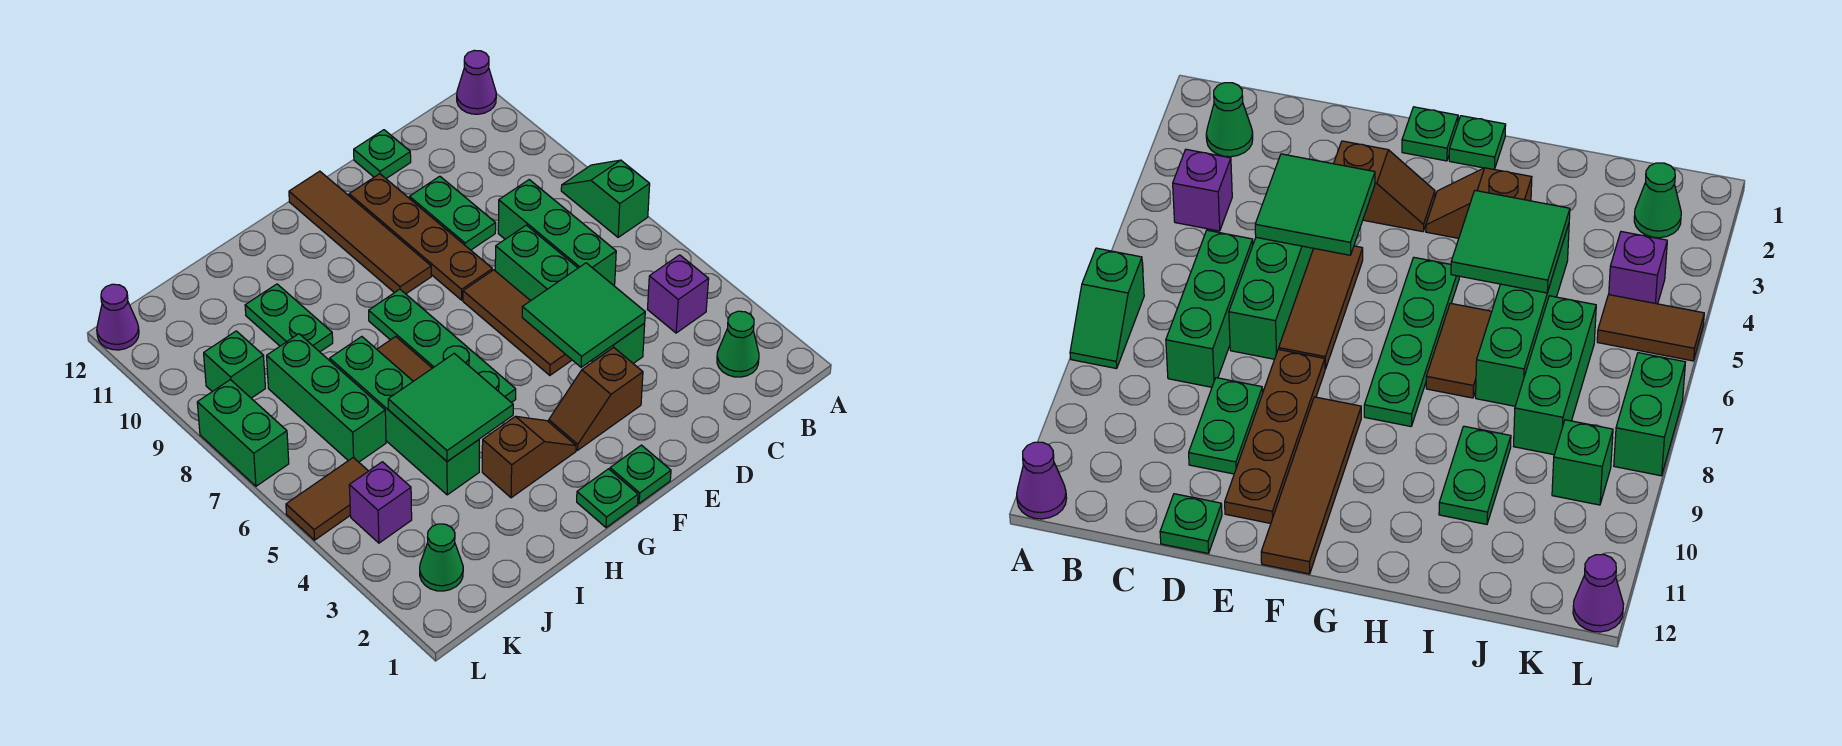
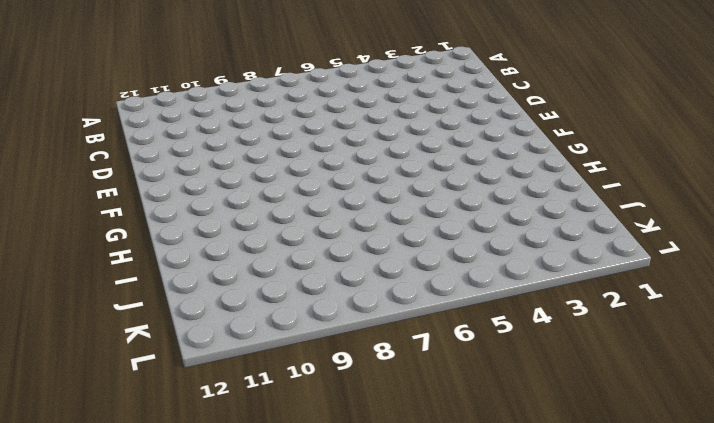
none -> green slope A7:A8 level 1 top 7
none -> purple cone A12 level 1
none -> green cone B2 level 1

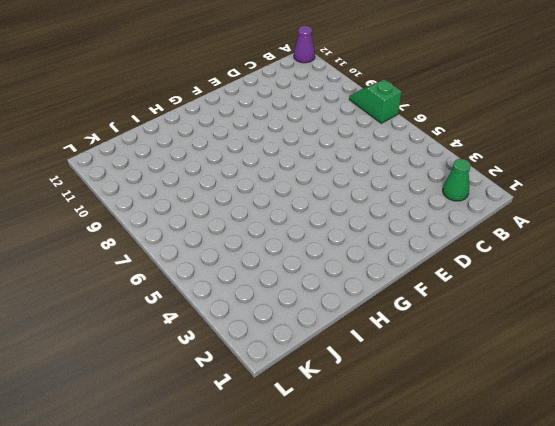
none -> purple brick B4 level 1
none -> green brick C6:C8 level 1
none -> green brick D4:D7 level 1

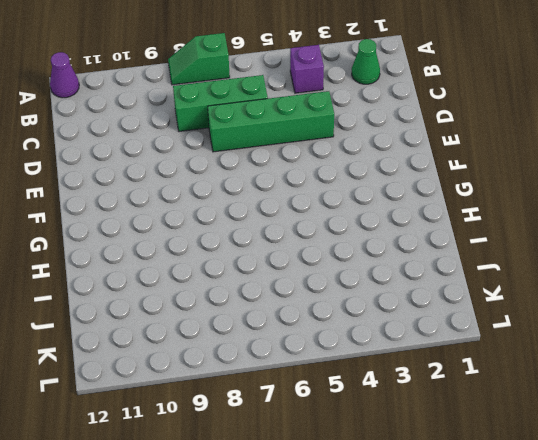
none -> green plate D9:D10 level 1
none -> green plate D12 level 1
none -> brown slope E3:F3 level 1 top E

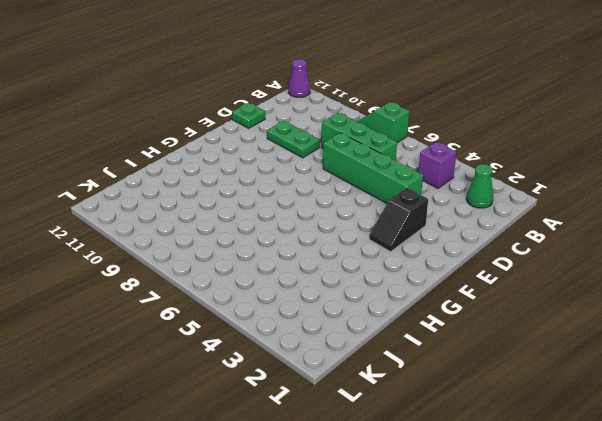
black slope E3:F3 level 1 top E -> brown slope E3:F3 level 1 top E
none -> brown tile E5:E7 level 1
none -> brown plate E8:E11 level 1
none -> green plate F1 level 1

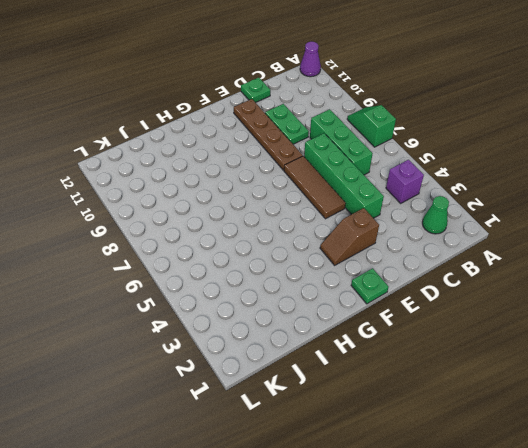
none -> brown tile F9:F12 level 1
none -> green plate G1 level 1
none -> brown slope G3:H3 level 1 top H

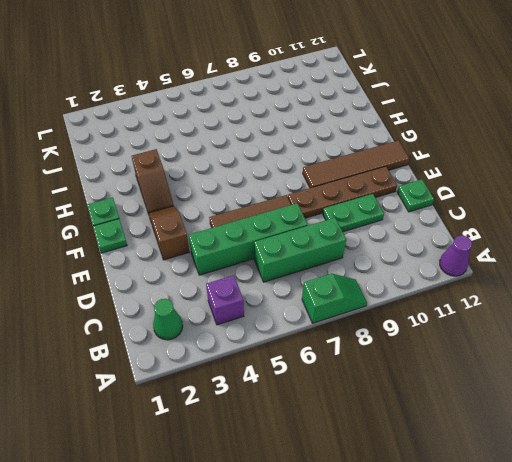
none -> green plate G5:G8 level 1
none -> brown tile H6:H7 level 1
none -> green brick I4:I7 level 1

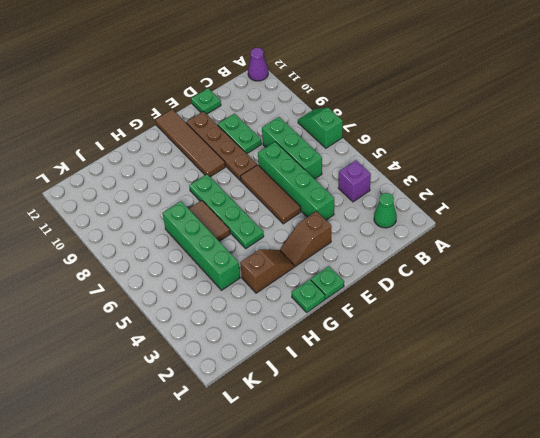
none -> green plate I9:I10 level 1
none -> green brick J6:J8 level 1
none -> green cone K2 level 1

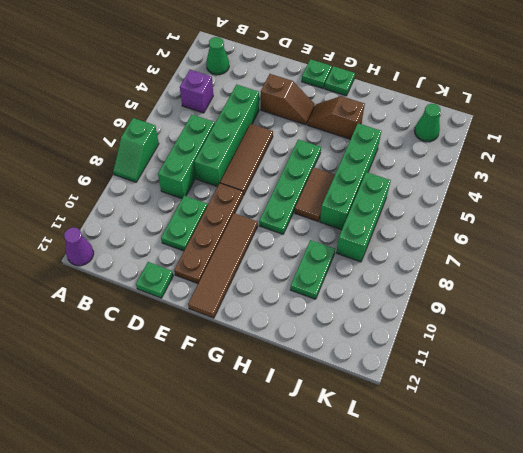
none -> purple brick K4 level 1
none -> brown tile K5:L5 level 1
none -> green brick K9 level 1

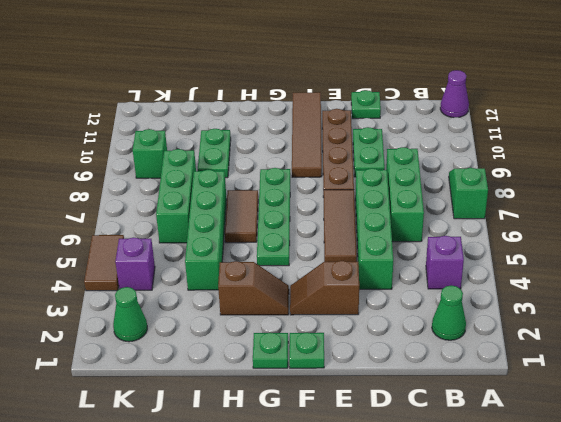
brown tile L4:L5 level 1 -> brown tile K5:L5 level 1
none -> green brick L7:L8 level 1
none -> purple cone L12 level 1
none -> green tile D4:E5 level 2

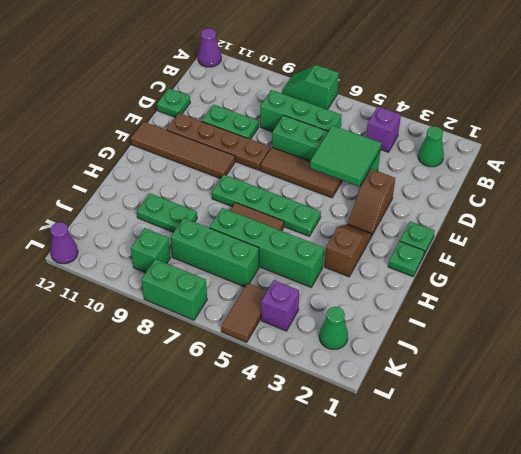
none -> green tile H4:I5 level 2

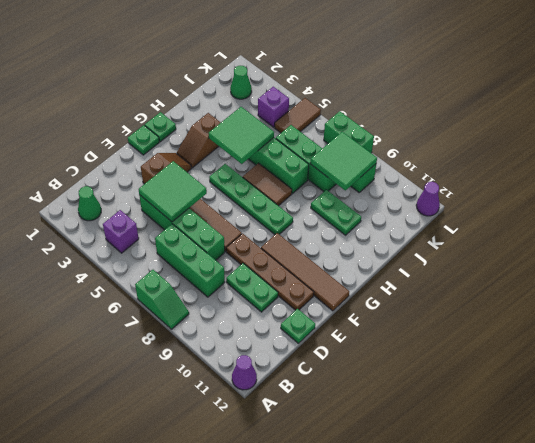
green tile J8:K9 level 2 -> none

